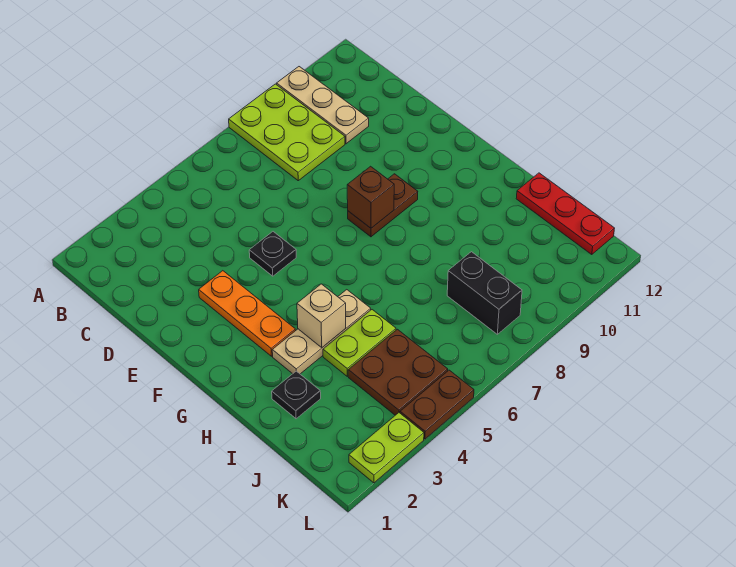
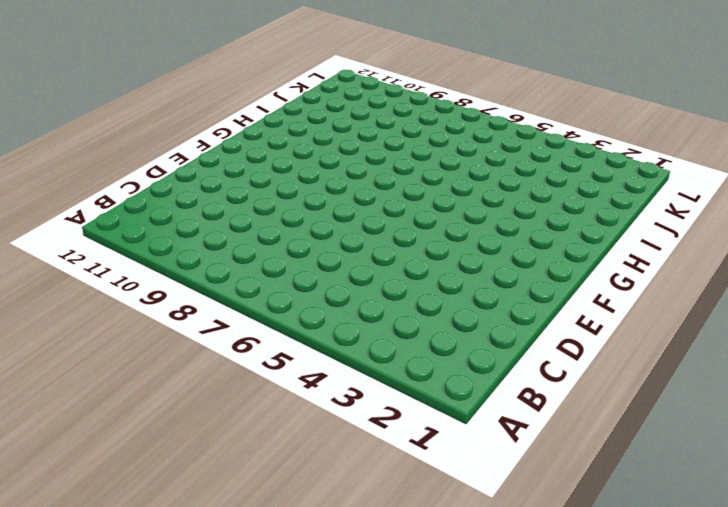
none -> lime plate A8:C9 level 1
none -> tan plate A10:C10 level 1
none -> orange plate E3:G3 level 1

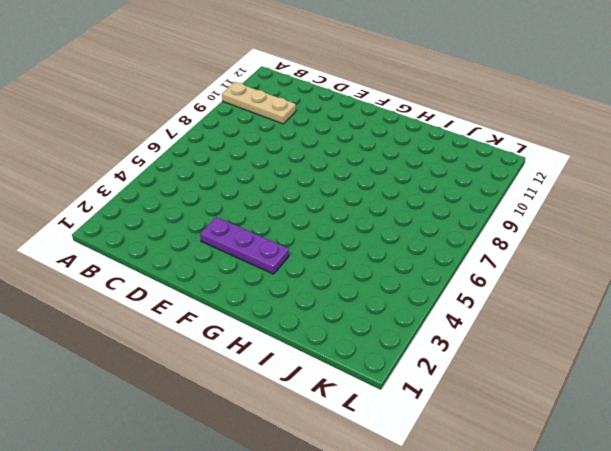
purple plate E3:G3 level 1 -> orange plate E3:G3 level 1
none -> lime plate A8:C9 level 1
none -> black plate E5 level 1
none -> brown plate F8:F9 level 1

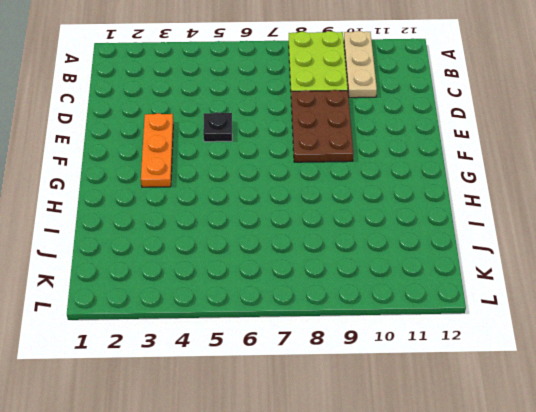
brown plate D8:F9 level 1 -> brown plate F8:F9 level 1
none -> tan plate H3:H5 level 1
none -> black plate I2 level 1
none -> lime plate I4:I5 level 1

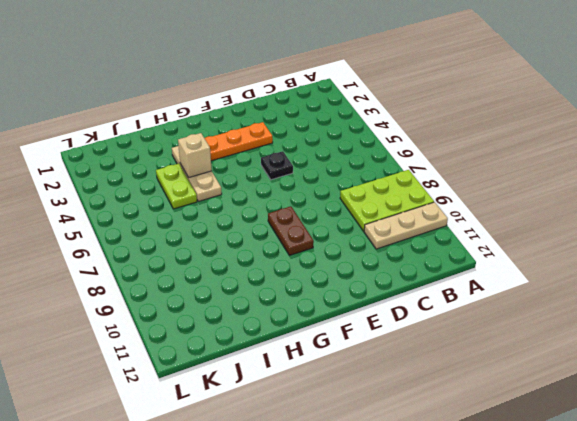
none -> black plate I2 level 1
none -> red plate I12:K12 level 1
none -> brown plate J4:K5 level 1

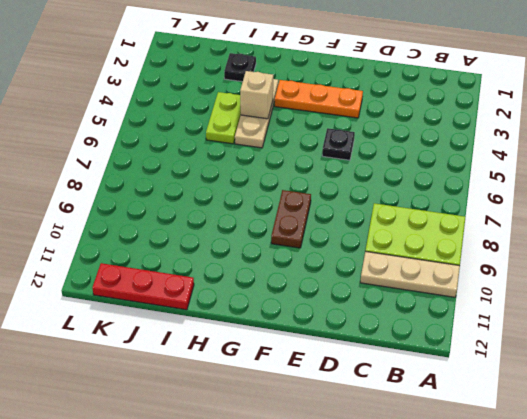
none -> brown plate J4:K5 level 1
none -> black brick J8:K8 level 1
none -> lime plate L2:L3 level 1

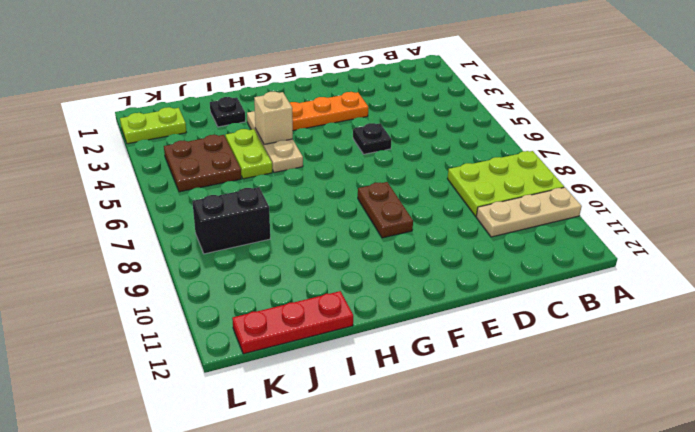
lime plate K2:L2 level 1 -> lime plate L2:L3 level 1
none -> brown plate L4:L5 level 1
none -> brown brick F8 level 2

